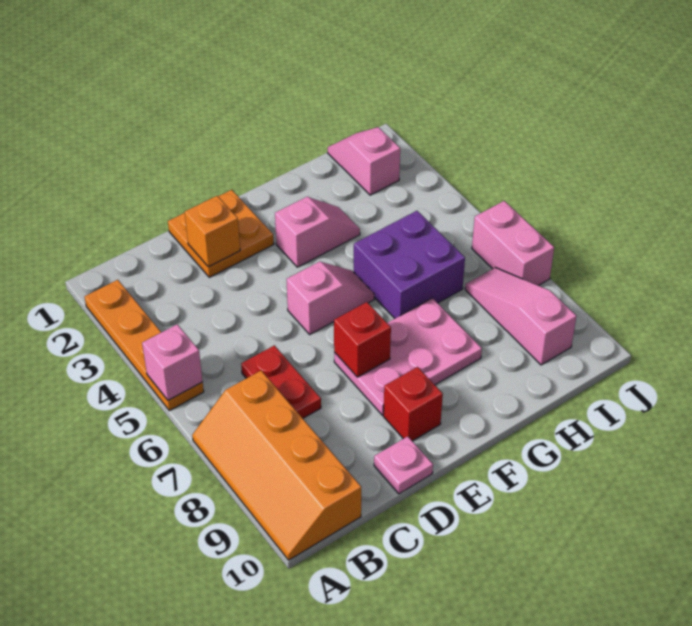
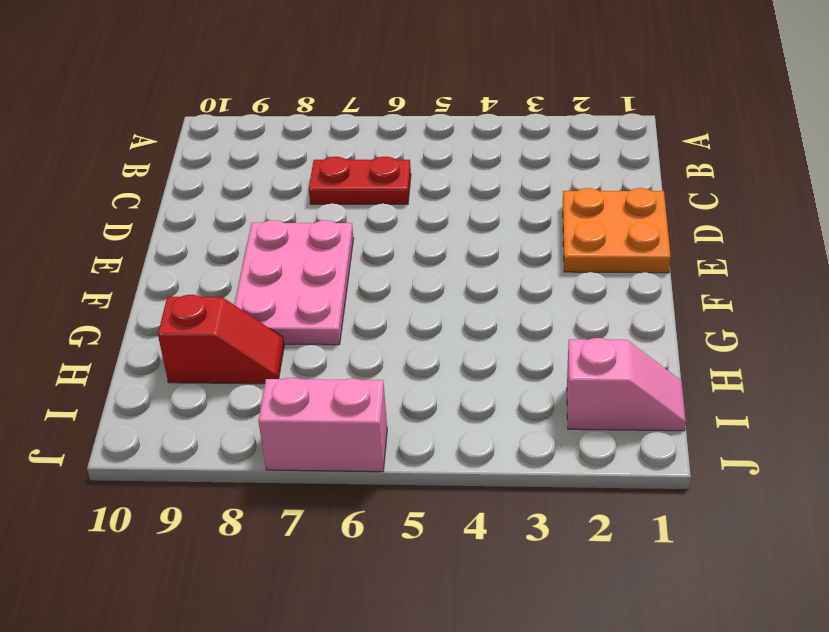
red slope H8:H9 level 1 top 9 -> none
none -> orange plate A2:A5 level 1
none -> orange slope A7:B10 level 1 top B
none -> pink plate D10 level 1

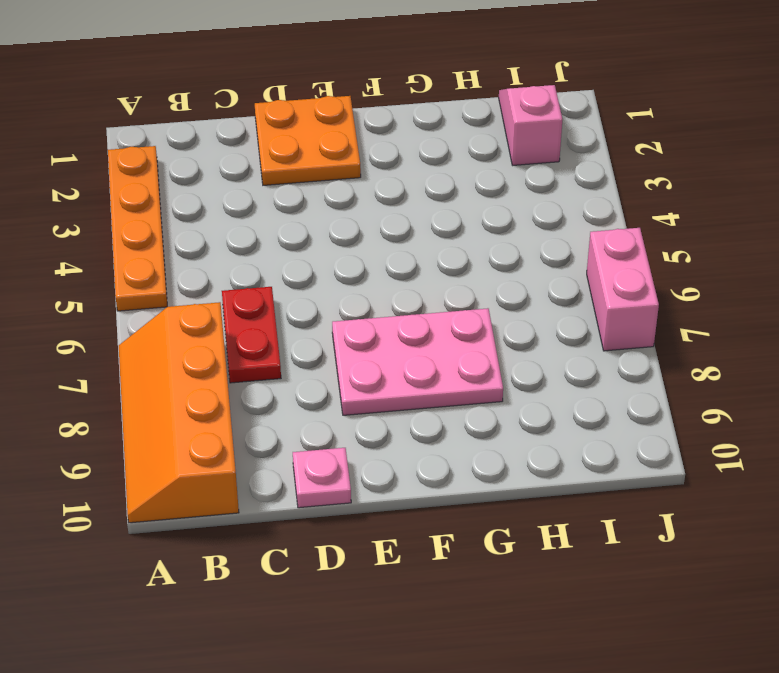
none -> pink slope E5:F5 level 1 top E
none -> red brick E9 level 1
none -> pink slope F3:G3 level 1 top F

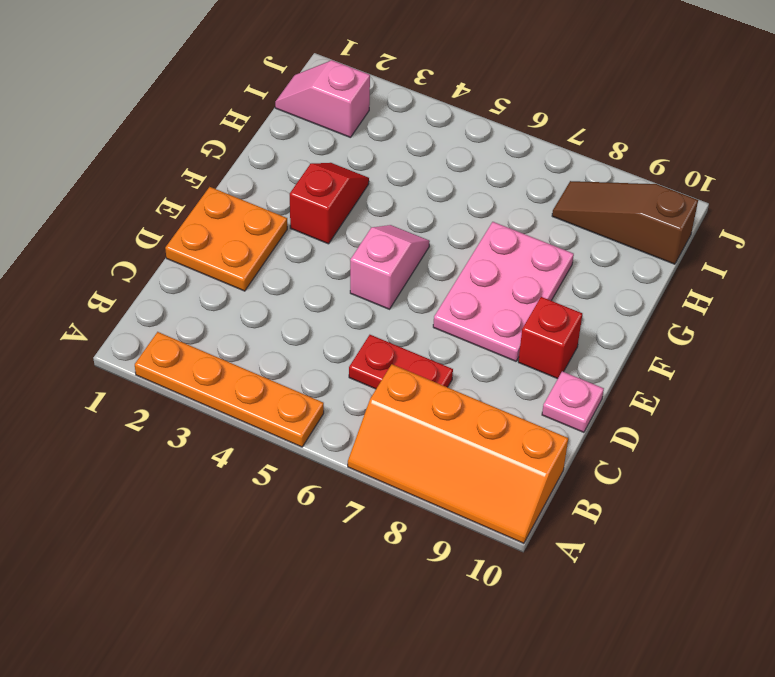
red slope F3:G3 level 1 top F -> pink slope F3:G3 level 1 top F
brown slope I8:I10 level 1 top 10 -> pink slope I7:I9 level 1 top 9
none -> purple brick G5:H6 level 1
none -> pink brick J6:J7 level 1
none -> pink brick A5 level 2

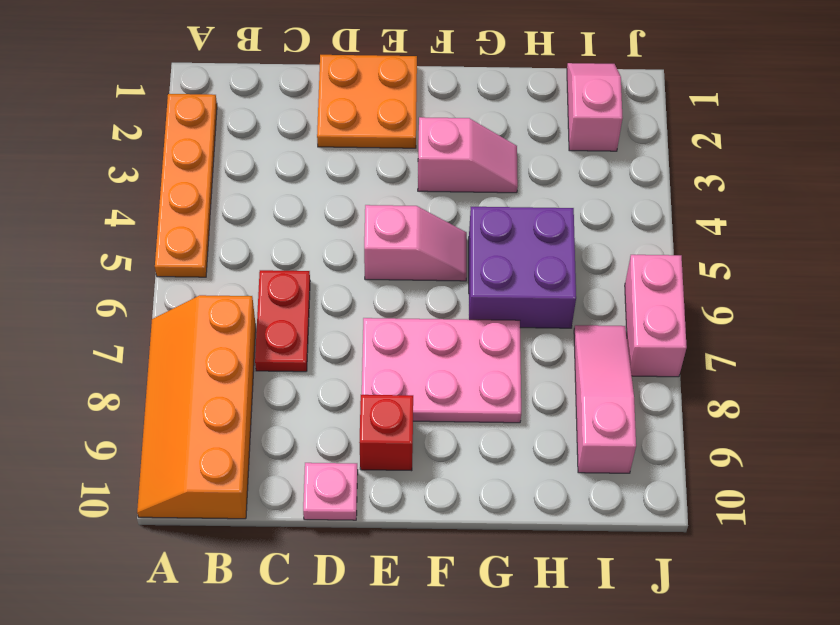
none -> pink brick A5 level 2
none -> orange brick D2 level 2
none -> red brick E7 level 2

